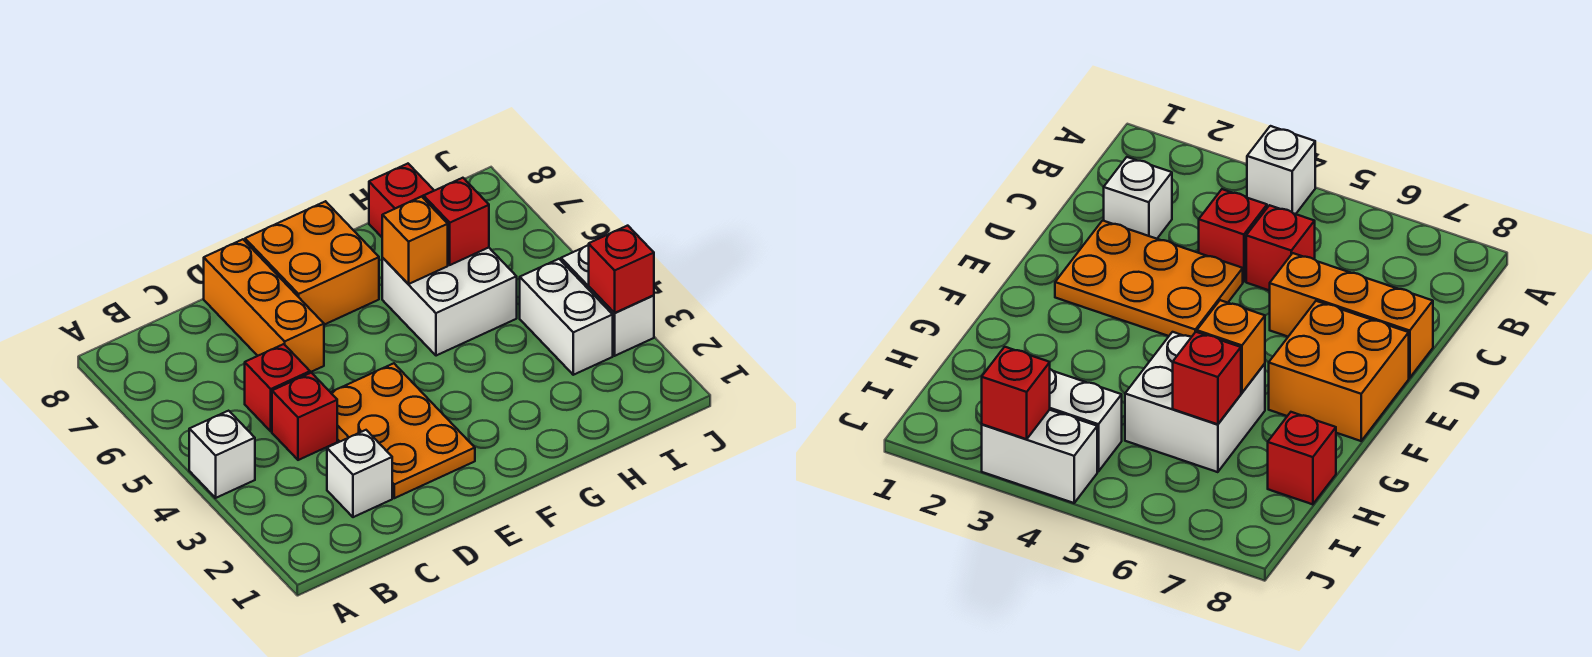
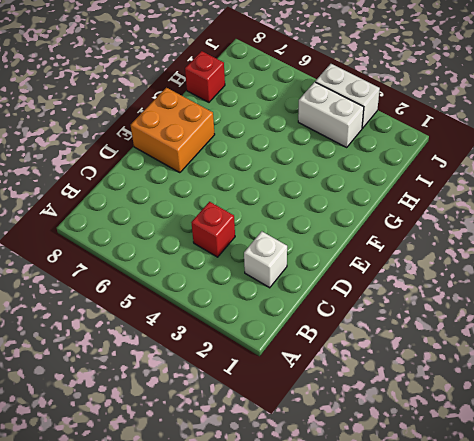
none -> white brick A4 level 1
none -> red brick C5 level 1
none -> orange plate D2:E4 level 1

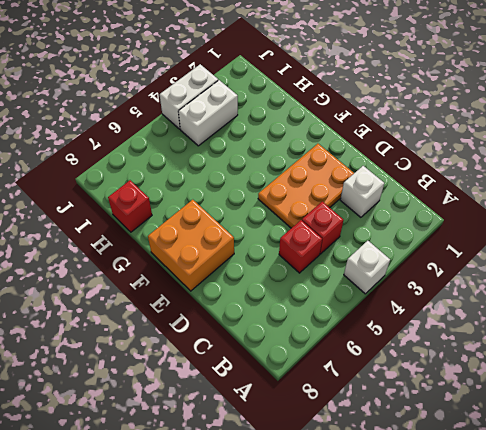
none -> orange brick D6:D8 level 1
none -> white brick G5:H6 level 1
none -> orange brick G6 level 2

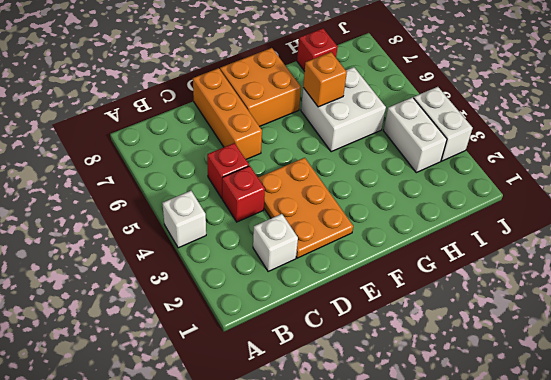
none -> red brick H6 level 2
none -> red brick J3 level 2

